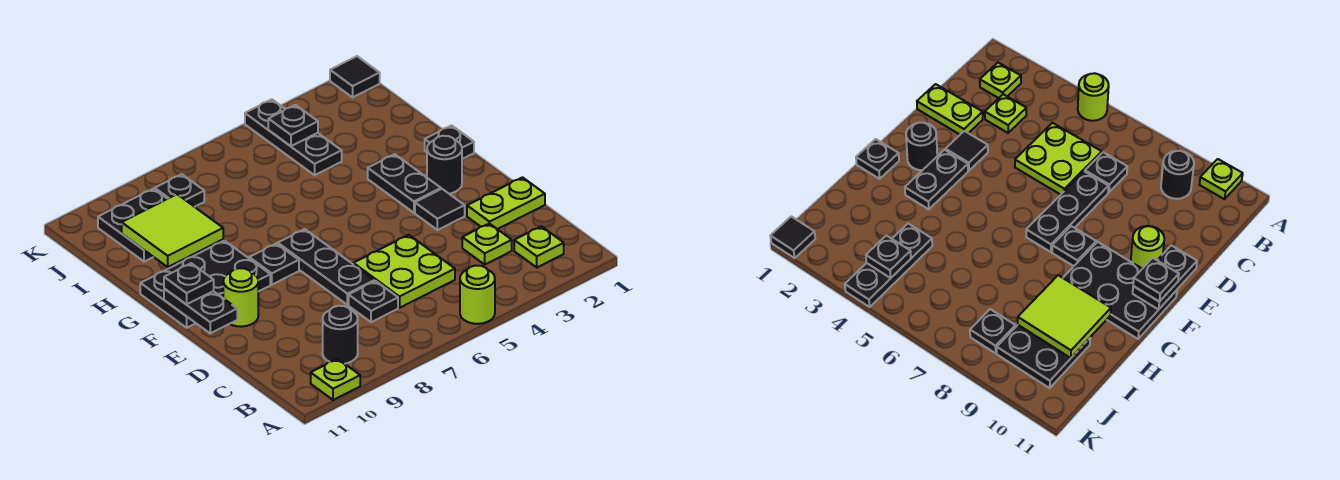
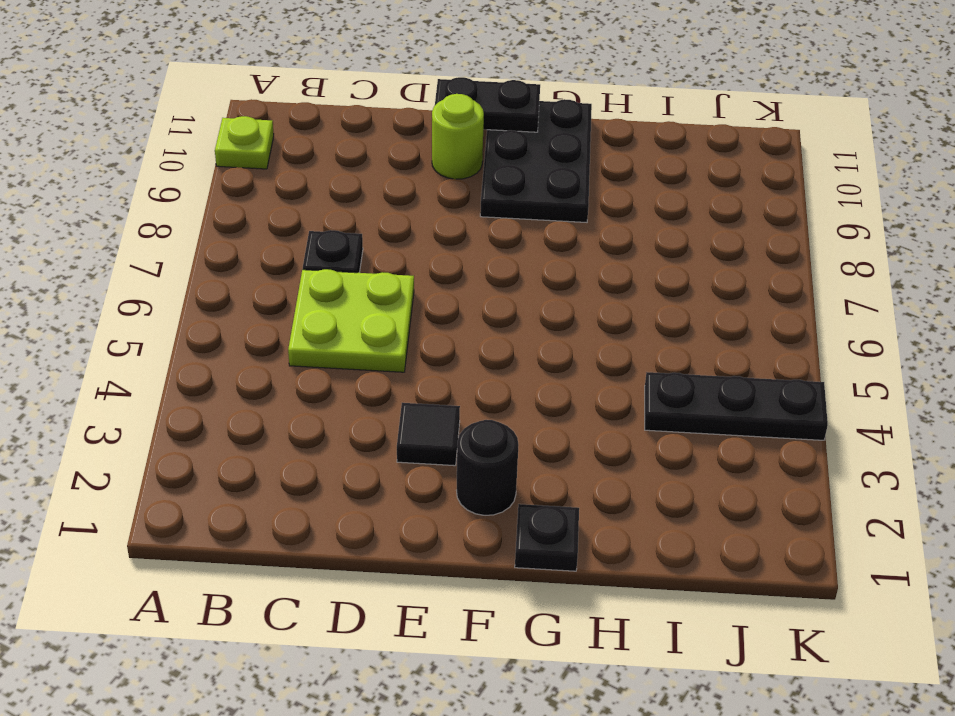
none -> lime round brick A5 level 1
none -> lime plate B2 level 1
none -> black round brick B9 level 1

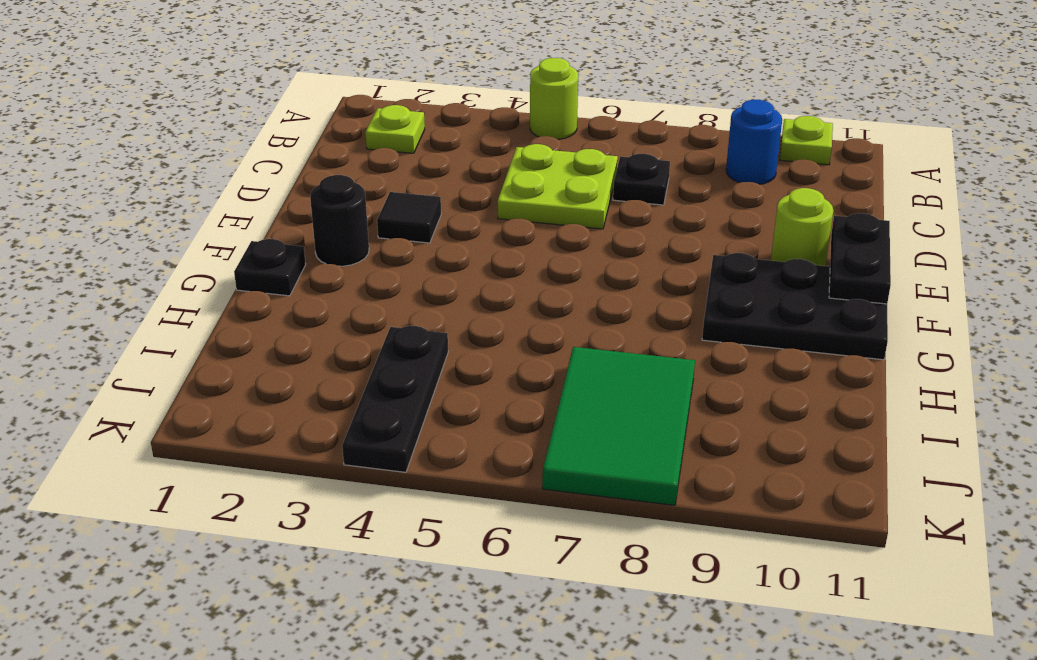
blue round brick B9 level 1 -> black round brick B9 level 1
green tile I7:K8 level 1 -> black plate J8 level 1
none -> lime plate C3 level 1
none -> lime plate D1:D2 level 1
none -> black plate D7:F7 level 1

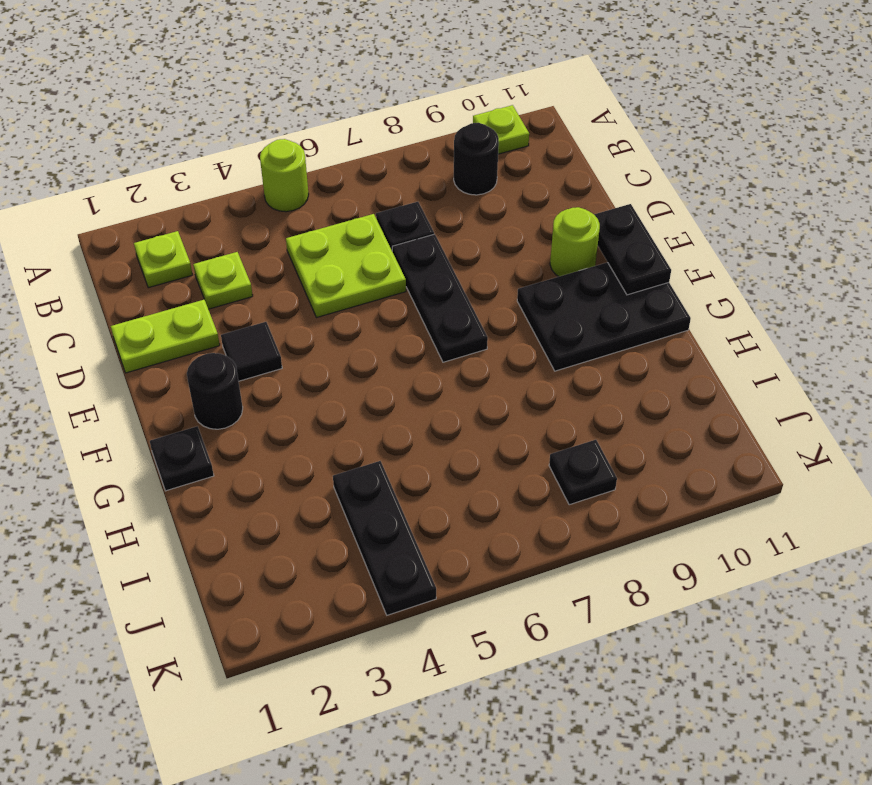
none -> black plate F3:G3 level 1
none -> black plate F8 level 1
none -> black plate I9:J10 level 1

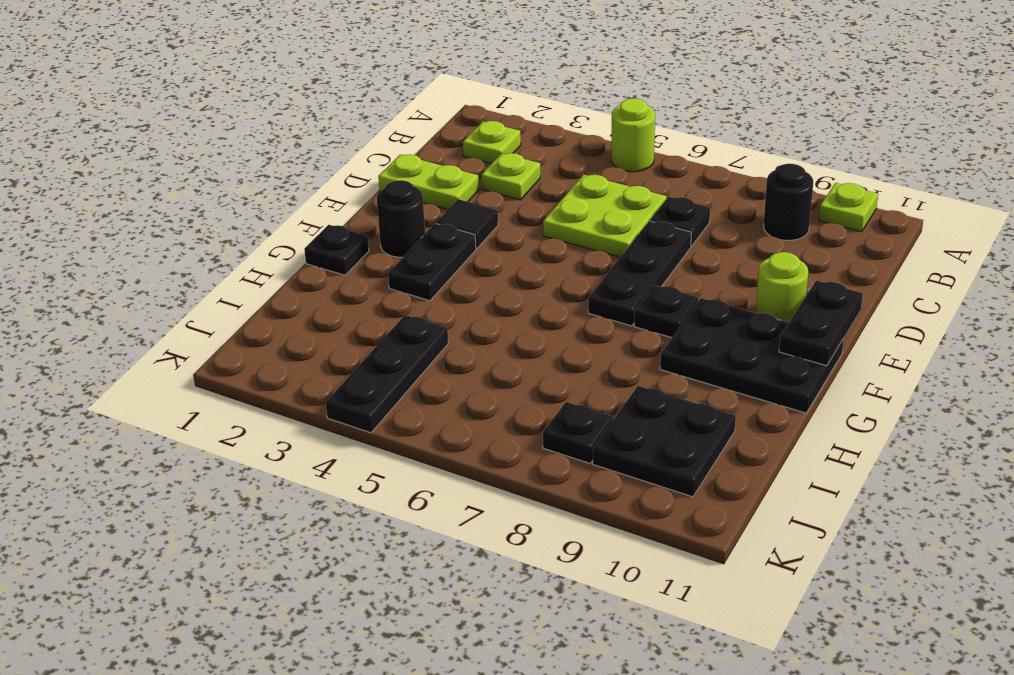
none -> black tile K1 level 1
none -> lime tile H9:I10 level 2
none -> black plate J4 level 2

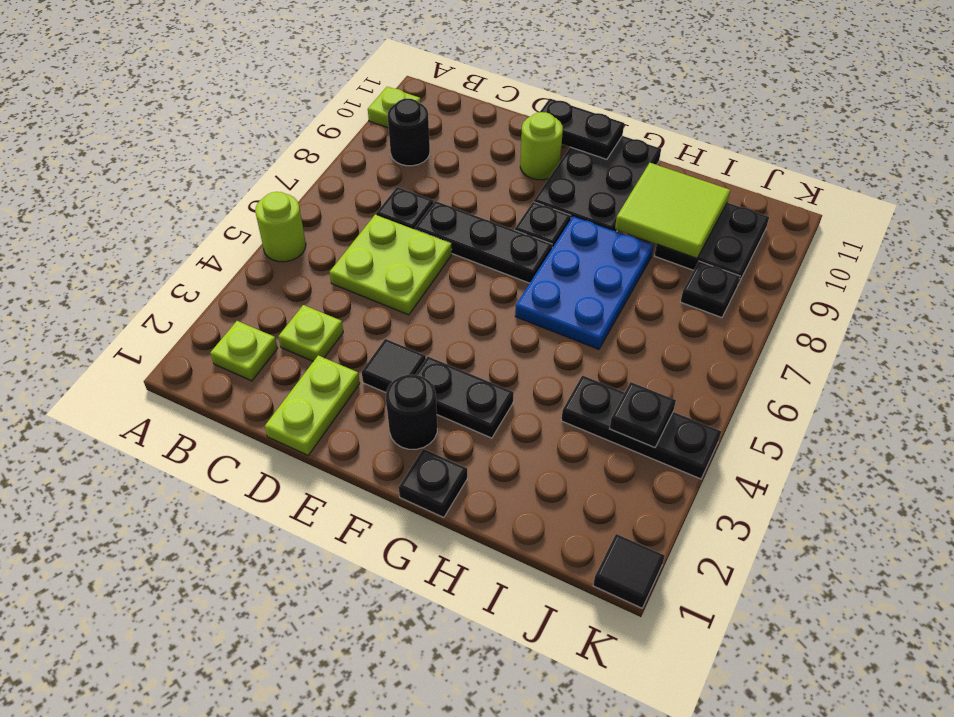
blue plate G6:H8 level 1 -> none
none -> black plate F11 level 3

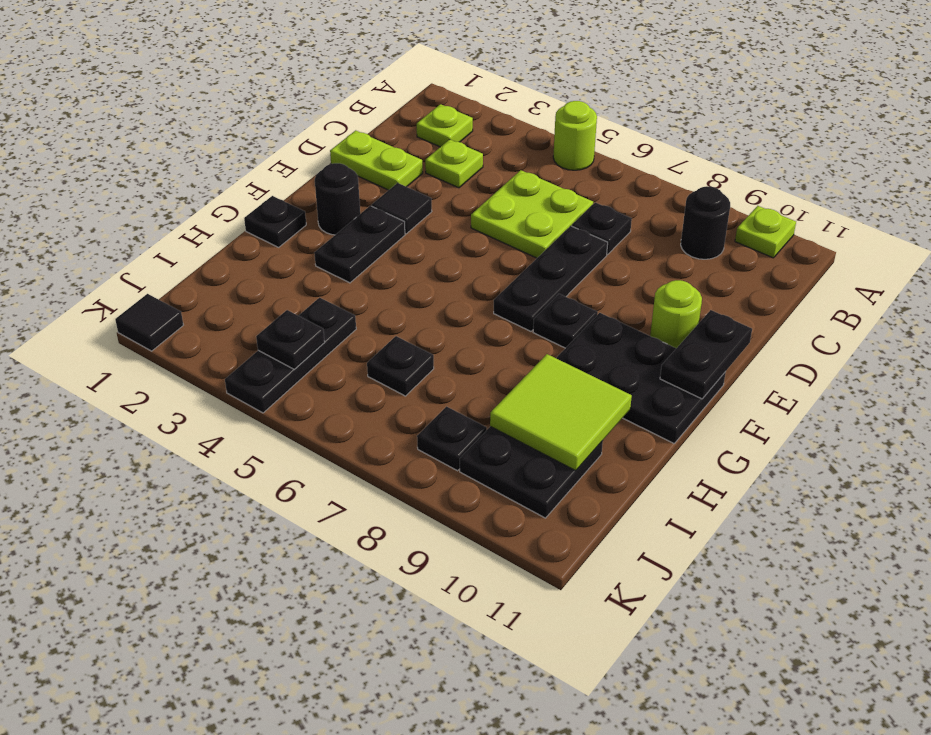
black plate I6 level 1 -> black plate F11 level 3

